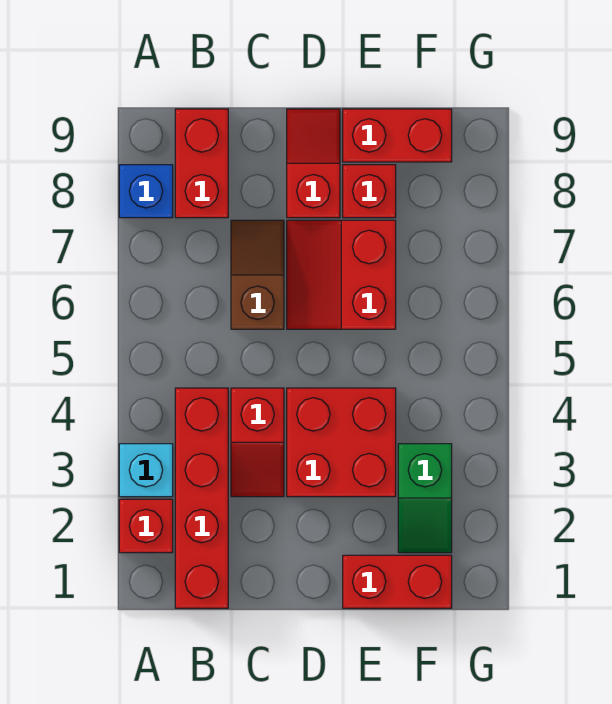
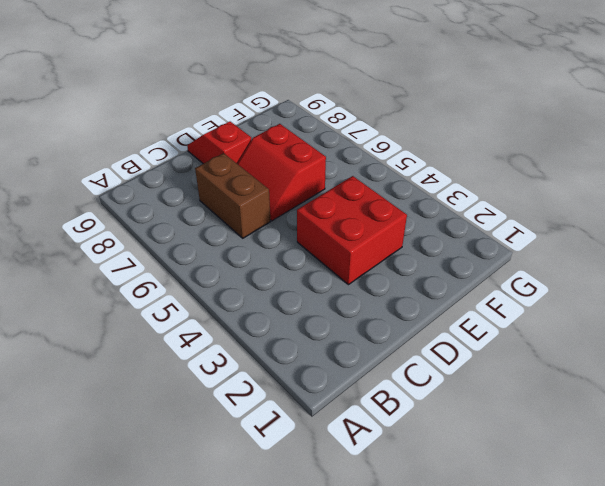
brown brick C6:C7 level 1 -> brown slope C6:C7 level 1 top 6
none -> red brick A2 level 1
none -> cyan brick A3 level 1
none -> blue brick A8 level 1

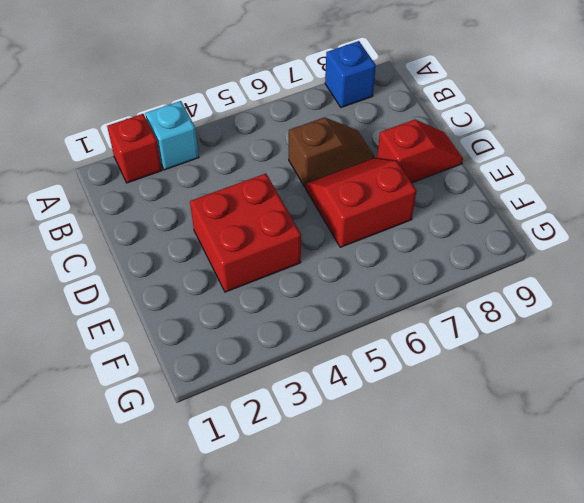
none -> red brick B1:B4 level 1
none -> red brick B8:B9 level 1
none -> red slope C3:C4 level 1 top 4

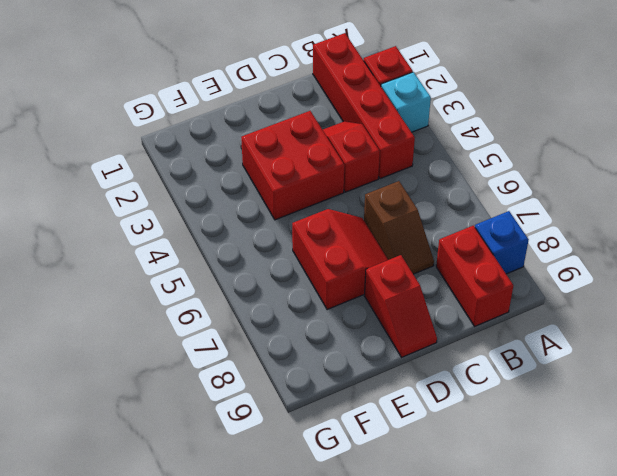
none -> red brick E1:F1 level 1
none -> red brick E8 level 1
none -> red brick E9:F9 level 1

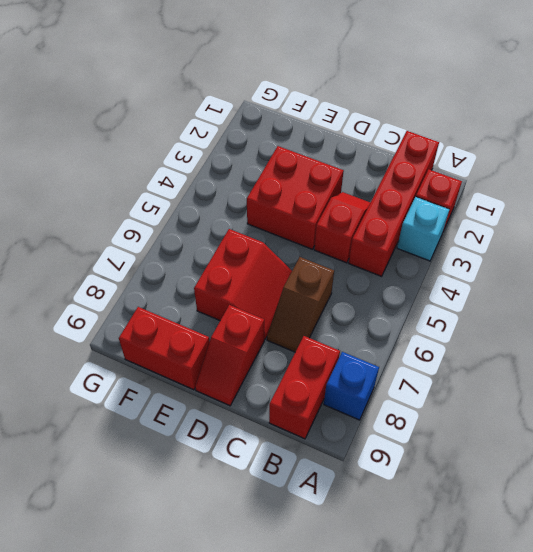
none -> red brick E1:F1 level 1
none -> red brick E8 level 1
none -> green slope F2:F3 level 1 top 3

